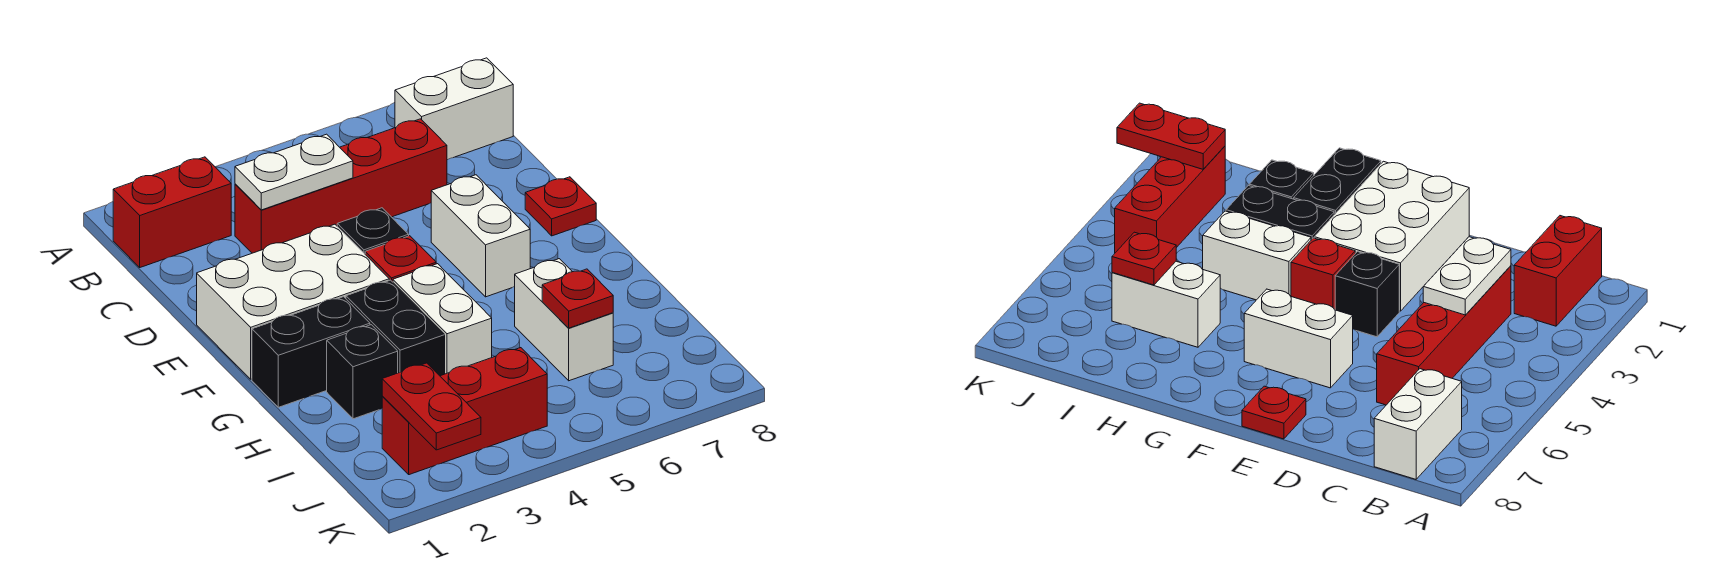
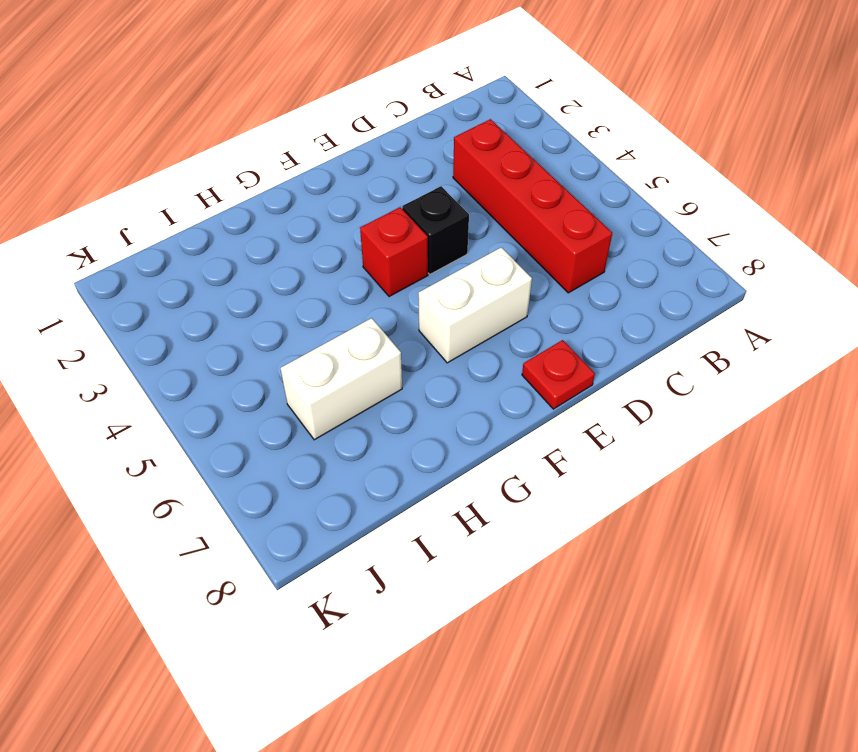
none -> red brick B1:B2 level 1
none -> white brick B7:B8 level 1
none -> white brick E1:F3 level 1

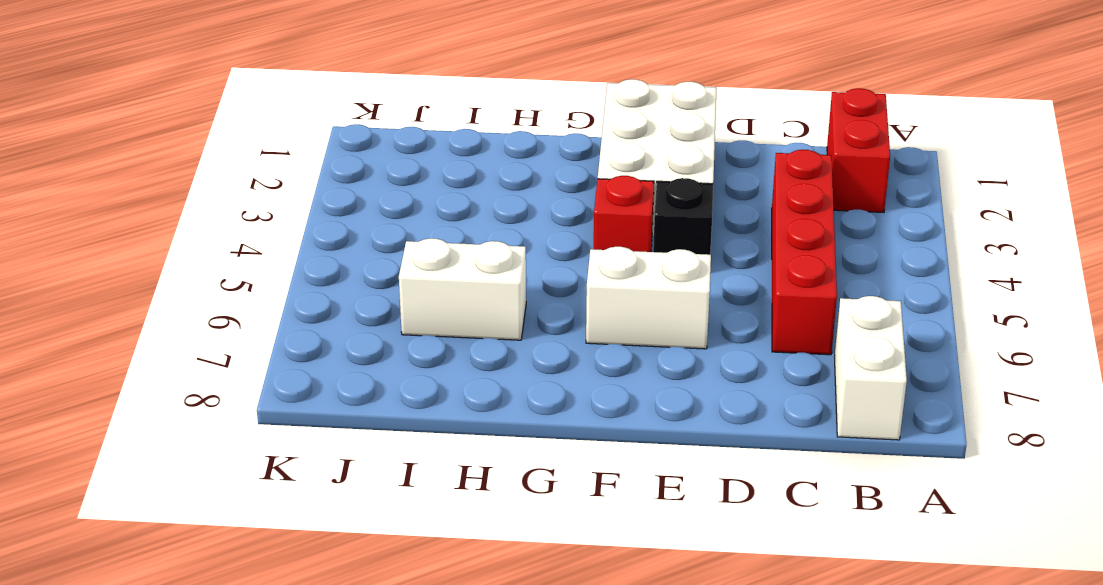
none -> red plate E8 level 1
none -> black brick G1:G2 level 1
none -> black brick G3:H3 level 1

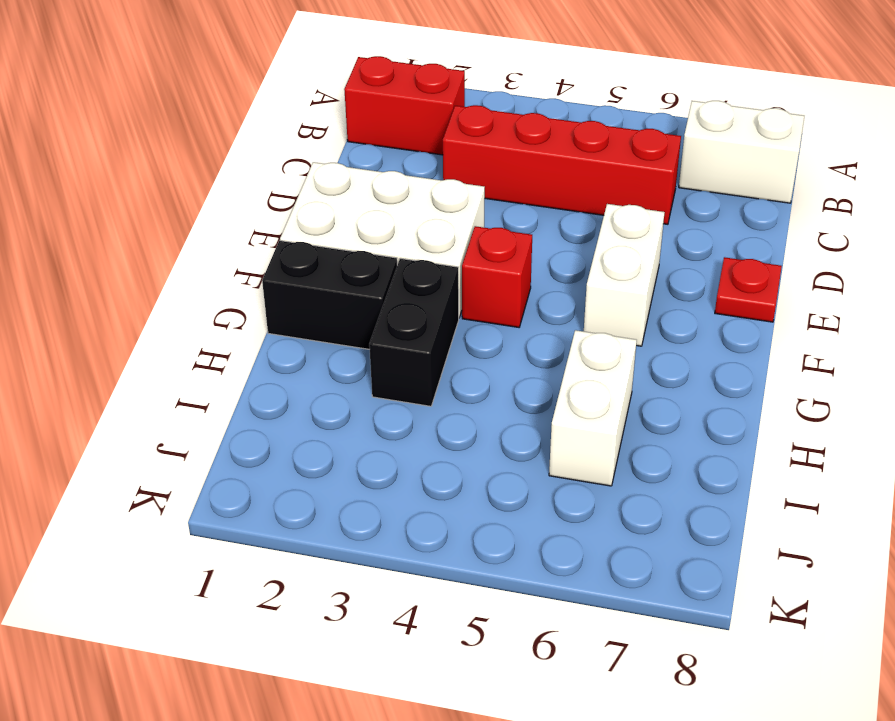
none -> black brick E4 level 1
none -> white brick G4:H4 level 1
none -> black brick H2 level 1

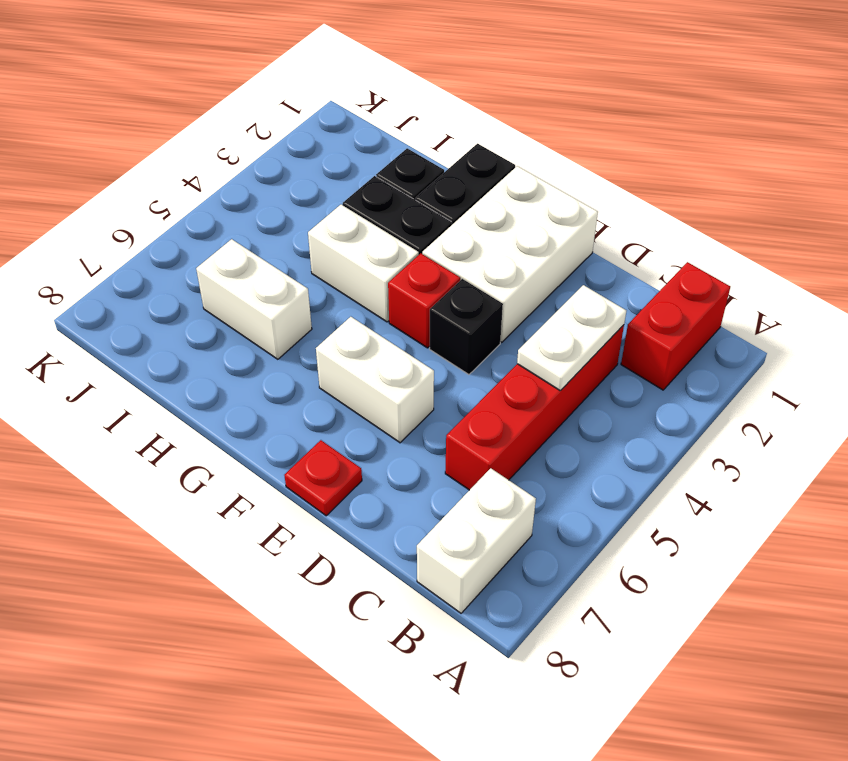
none -> red brick J2:J4 level 1
none -> red plate I6 level 2
none -> red plate J2:K2 level 2

